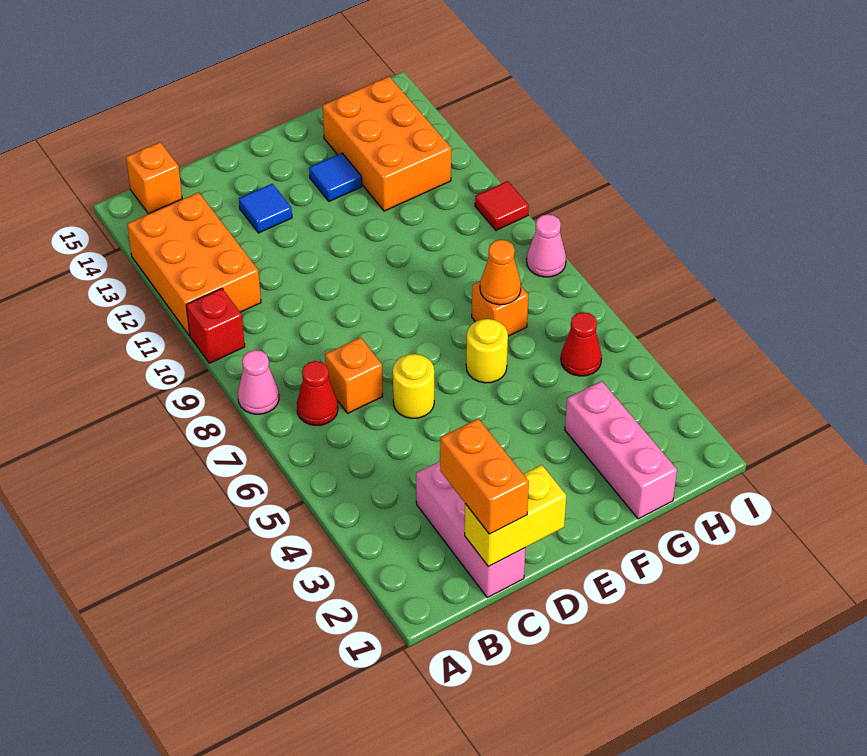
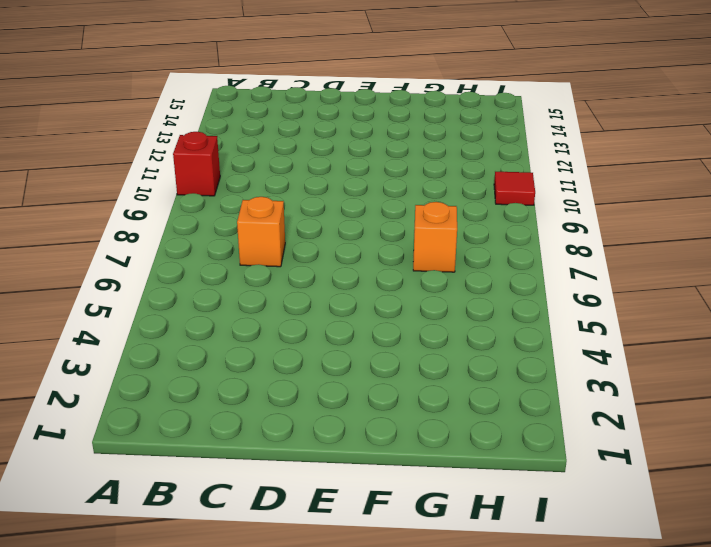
none -> pink cone A8 level 1
none -> orange brick A11:B13 level 1
none -> red cone B7 level 1

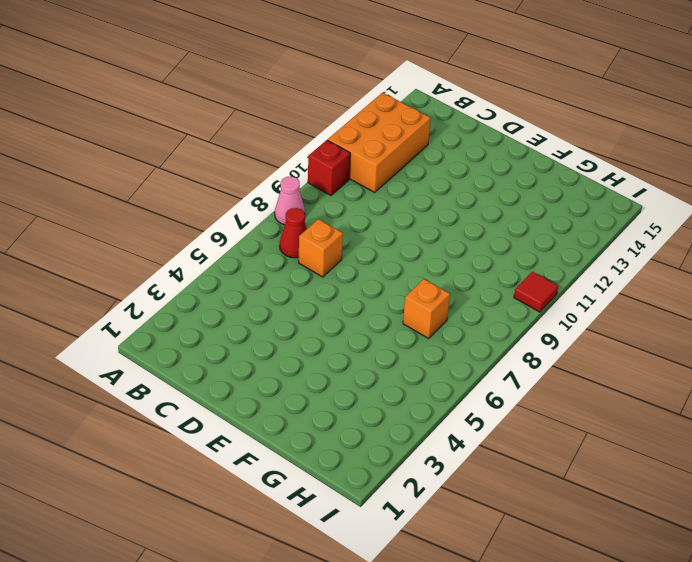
none -> orange brick B15 level 1
none -> pink brick C1:C3 level 1
none -> yellow round brick D6 level 1

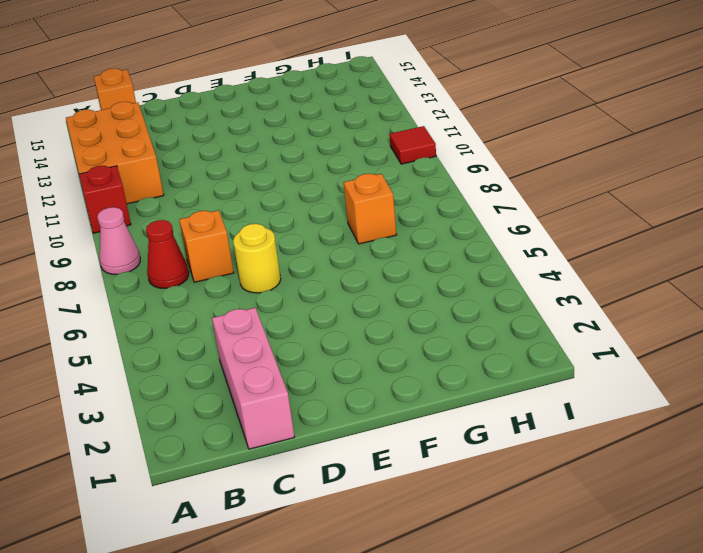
none -> blue tile D13 level 1
none -> yellow round brick F6 level 1
none -> blue tile F13 level 1

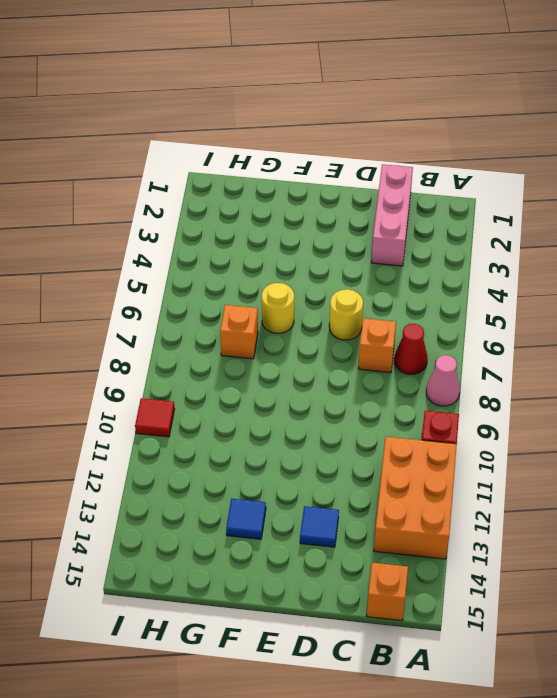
none -> pink brick G1:G3 level 1
none -> orange brick G12:H14 level 1
none -> red cone H5 level 1

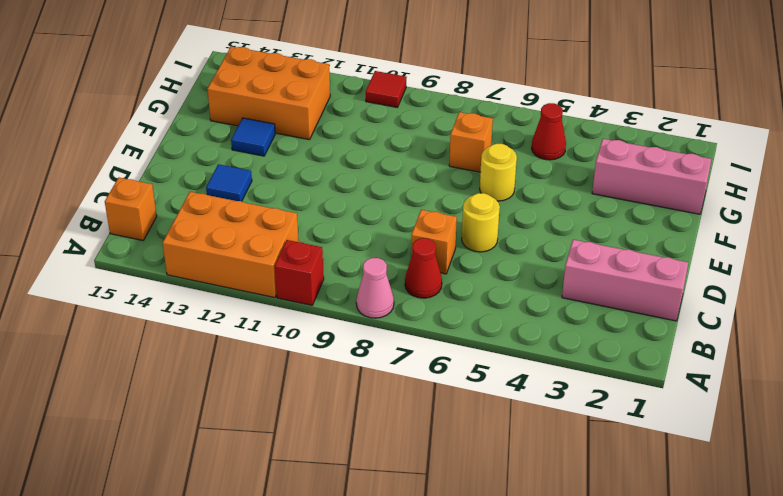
none -> pink cone I8 level 1
none -> yellow brick C1:D1 level 2
none -> orange cone G7 level 2

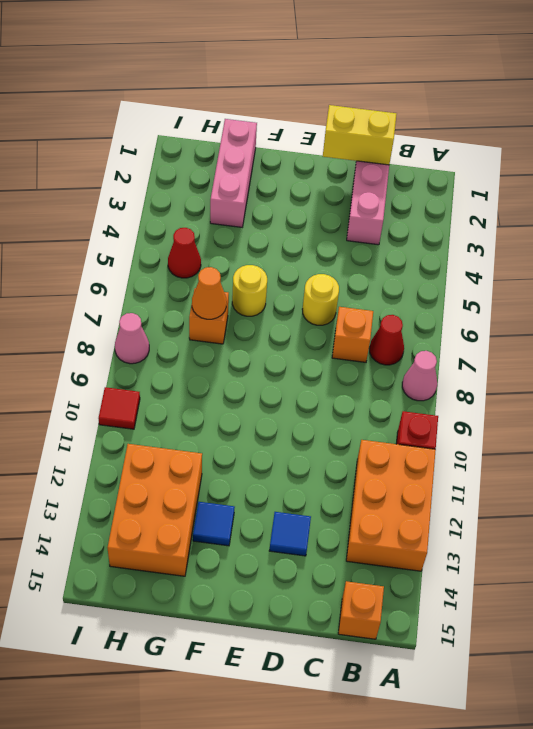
none -> orange brick C1:C2 level 3

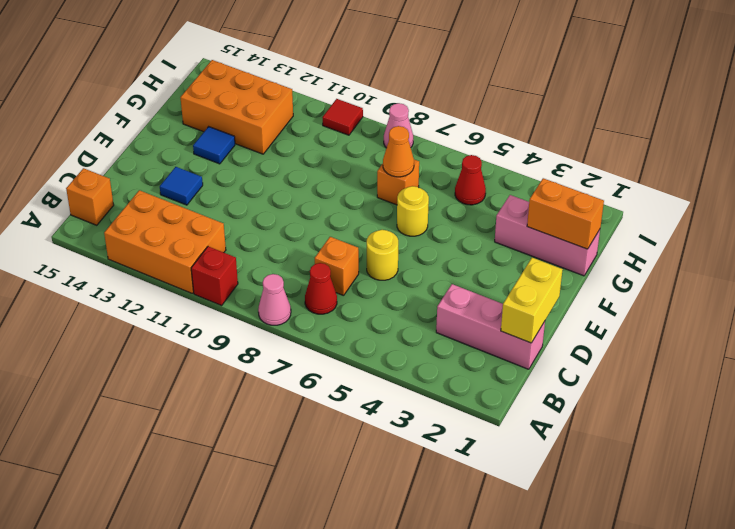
orange brick G1:G2 level 2 -> orange brick C1:C2 level 3

